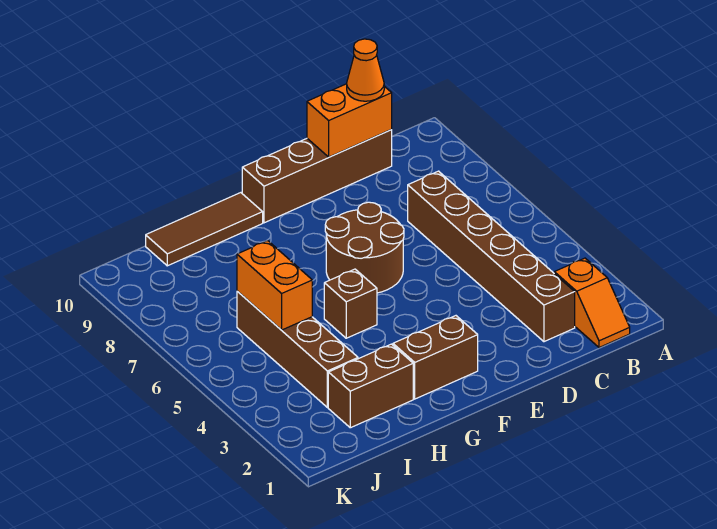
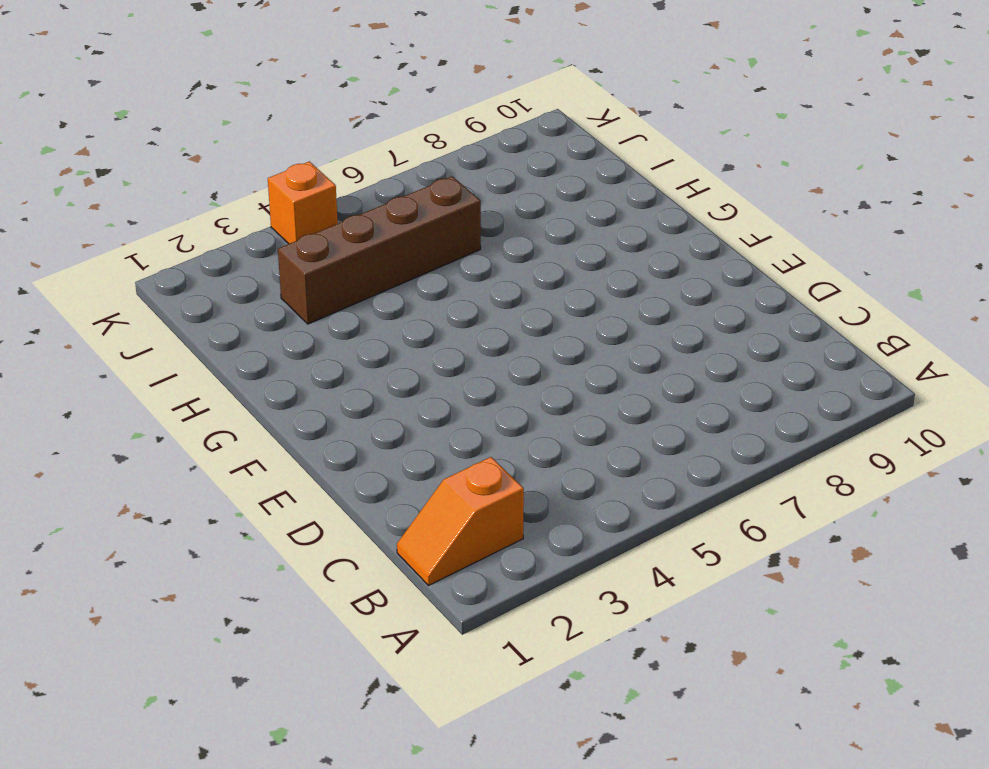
orange brick K4 level 1 -> none
none -> brown brick C2:C7 level 1
none -> brown brick C10:F10 level 1
none -> brown round brick E6:F7 level 1

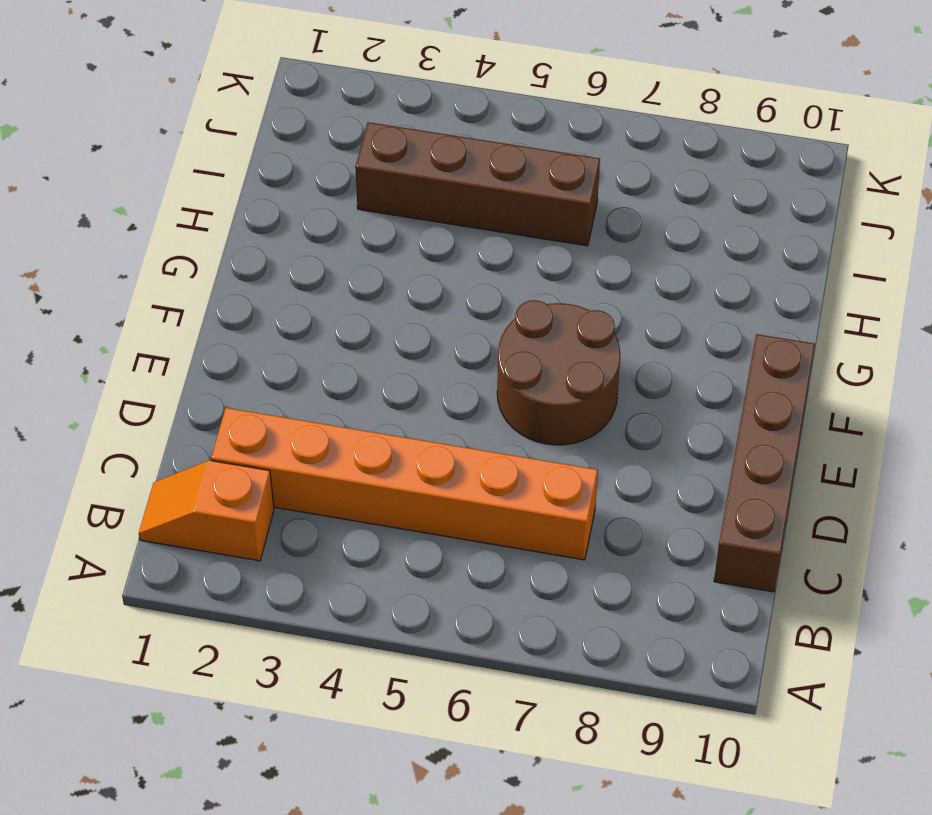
orange brick C2:C7 level 1 -> brown brick C2:C7 level 1
none -> brown brick F2:G2 level 1
none -> brown brick G5 level 1
none -> brown tile G10:I10 level 1

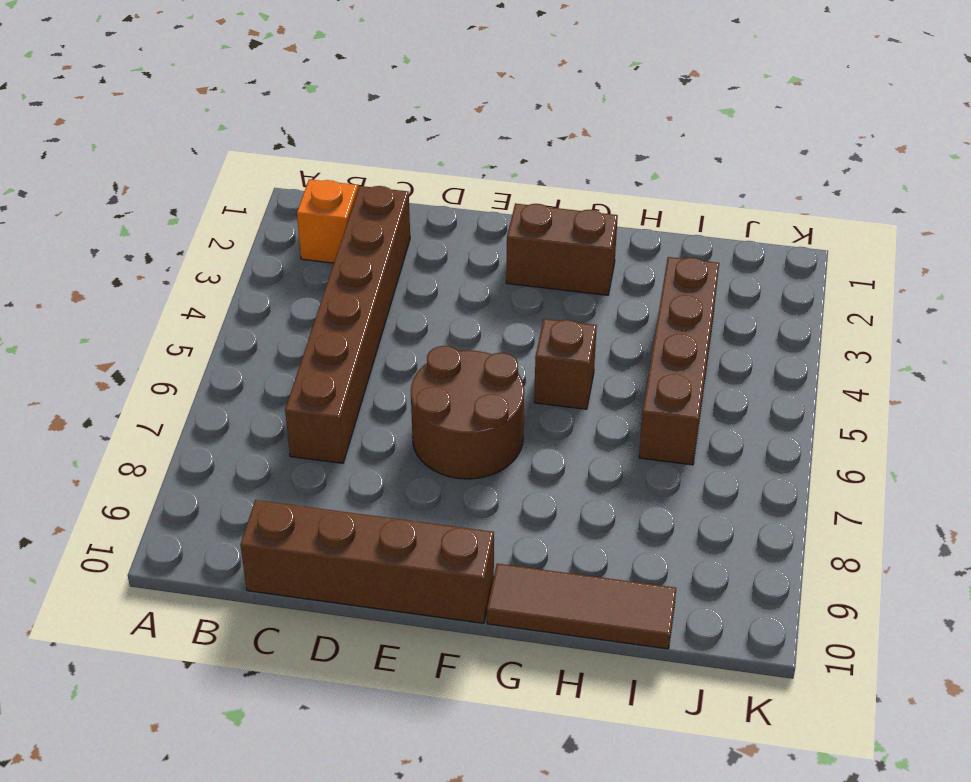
none -> brown brick H2:I2 level 1
none -> orange brick C10:D10 level 2
none -> orange brick I5:I6 level 2

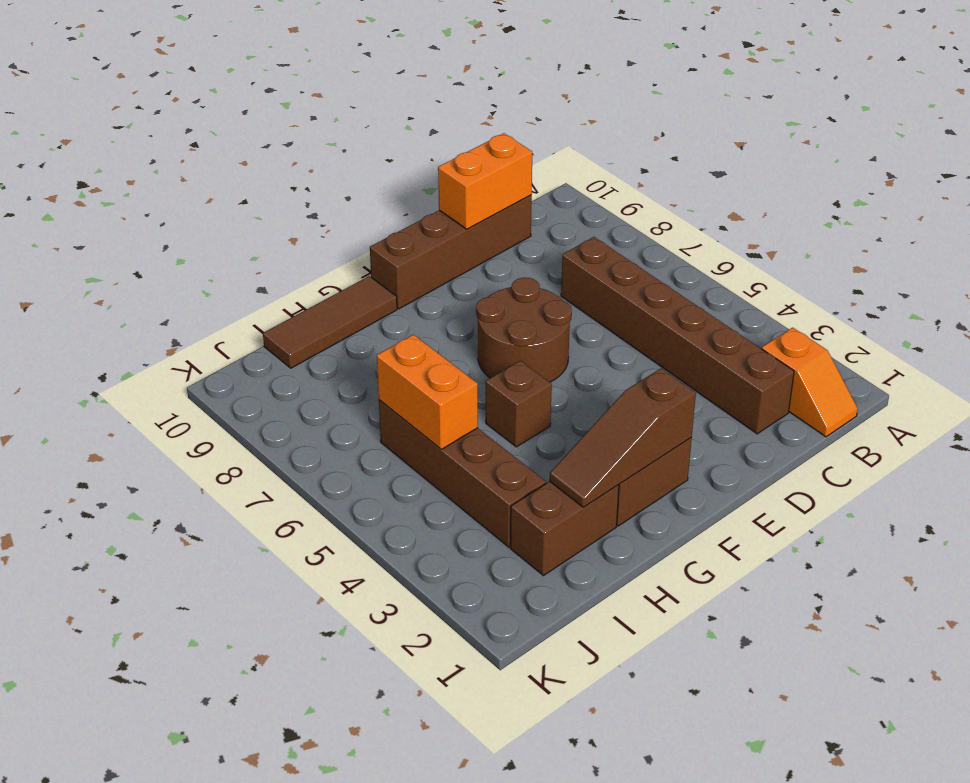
brown slope F2:H2 level 2 top F -> none
none -> orange cone C10 level 3

